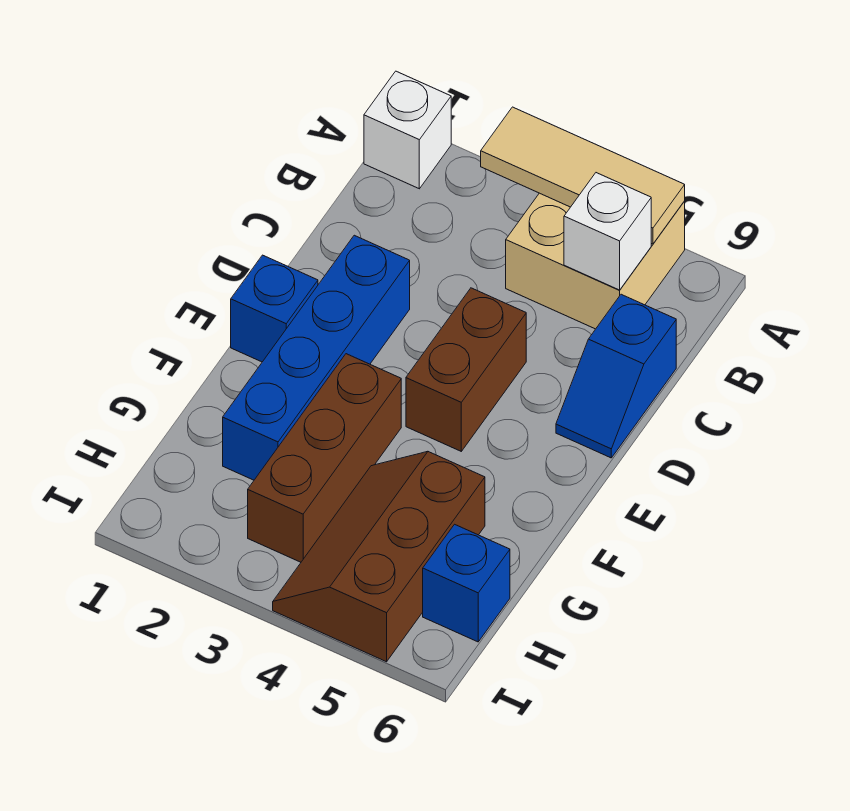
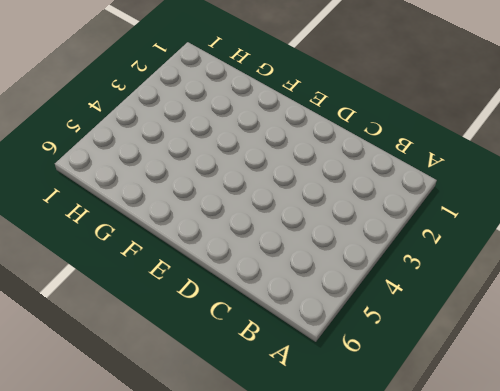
none -> white brick A1 level 1
none -> tan brick A4:B5 level 1

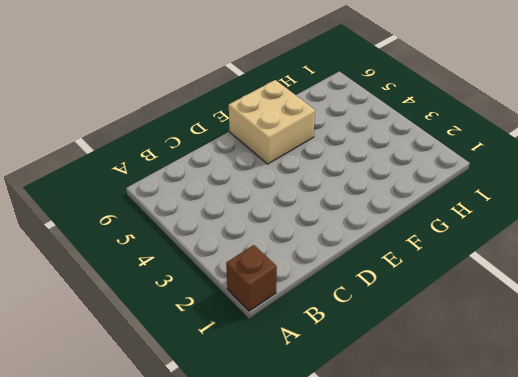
brown brick A1 level 1 -> white brick A1 level 1
tan brick E5:F6 level 1 -> tan brick A4:B5 level 1
none -> blue slope C6:D6 level 1 top C
none -> blue brick D2:G2 level 1

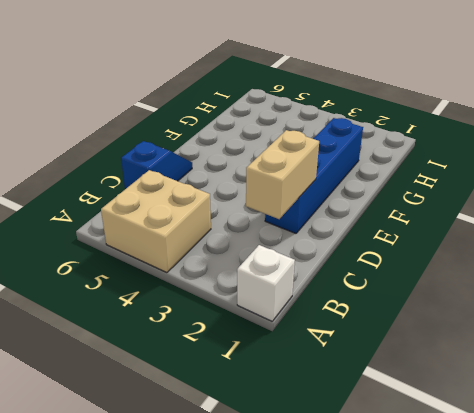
tan brick C2:D2 level 2 -> none
none -> brown brick D4:E4 level 1
none -> blue brick E1 level 1

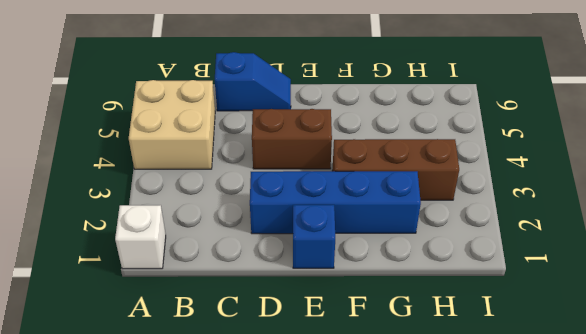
none -> brown slope G4:I5 level 1 top 5
none -> blue brick H6 level 1

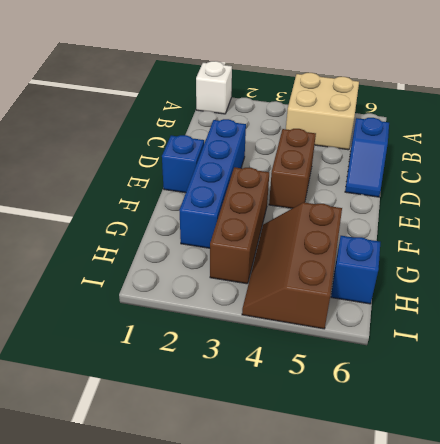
none -> tan tile A3:A5 level 2
none -> white brick B5 level 2

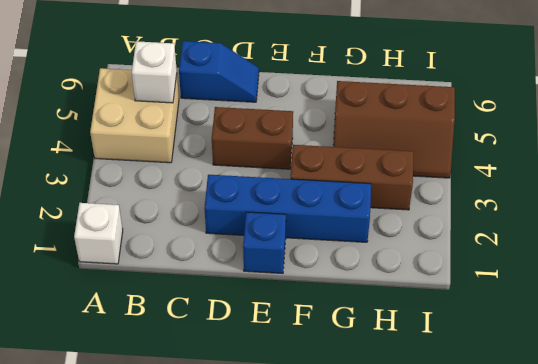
none -> blue brick H6 level 1
none -> tan tile A3:A5 level 2

